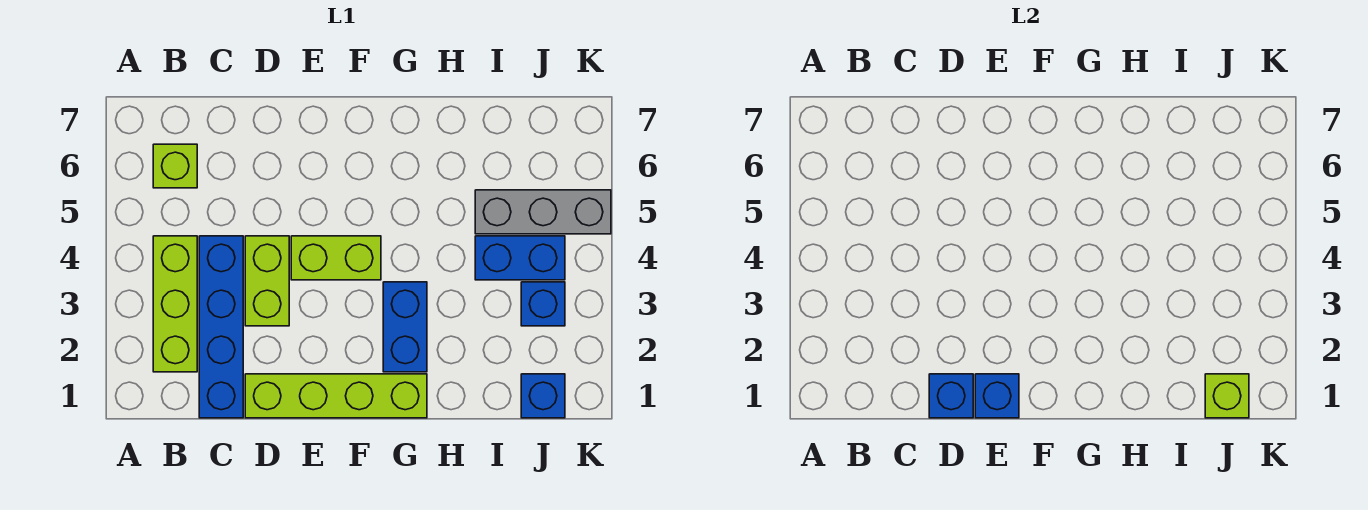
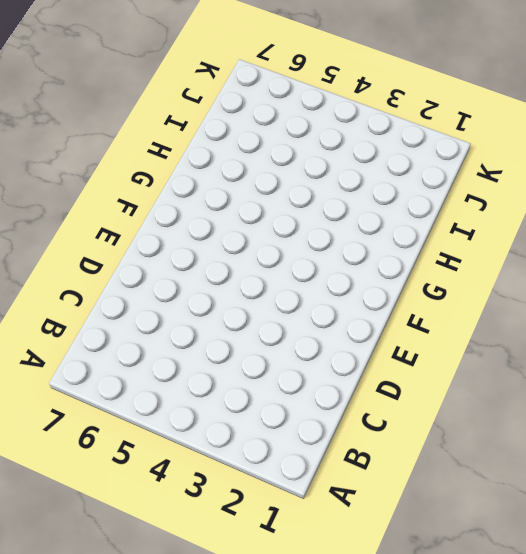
none -> lime brick B2:B4 level 1
none -> lime brick B6 level 1
none -> blue brick C1:C4 level 1

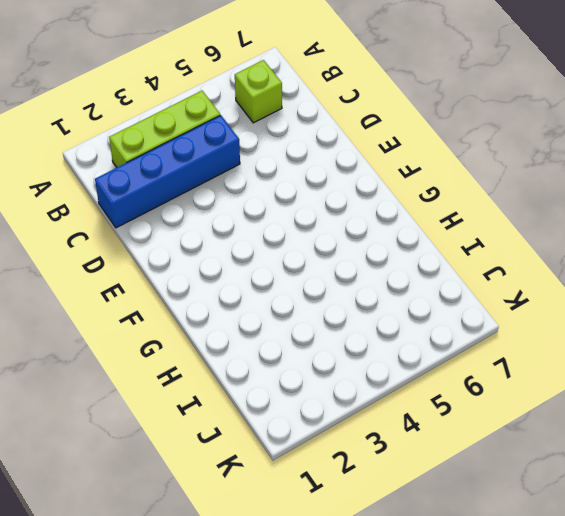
none -> lime brick D1:G1 level 1
none -> lime brick D3:D4 level 1
none -> lime brick E4:F4 level 1

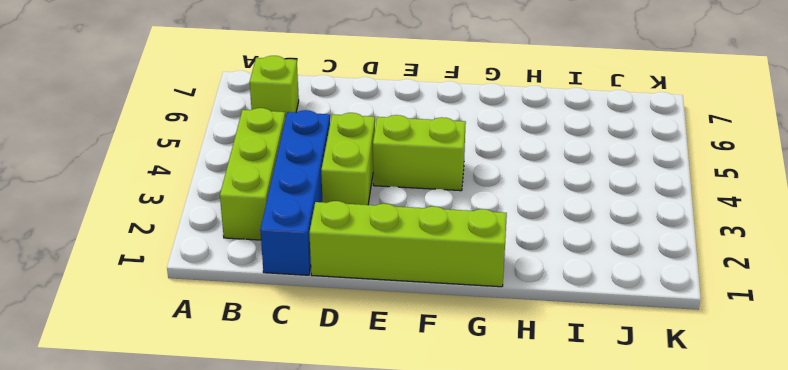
none -> blue brick G2:G3 level 1
none -> blue brick I4:J4 level 1
none -> grey brick I5:K5 level 1

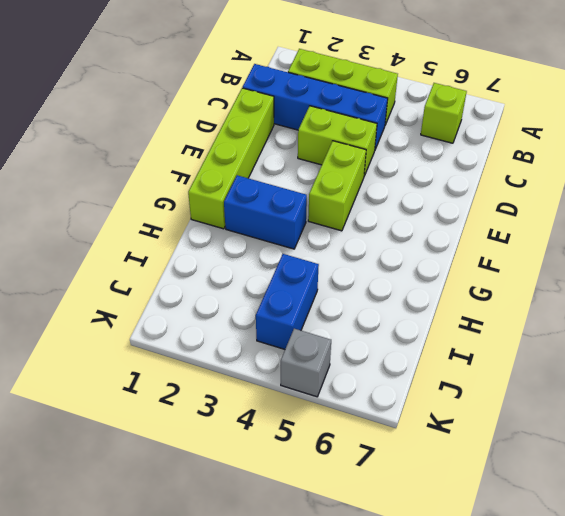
grey brick K5 level 1 -> grey brick I5:K5 level 1
none -> blue brick J1 level 1
none -> blue brick J3 level 1
none -> blue brick D1 level 2

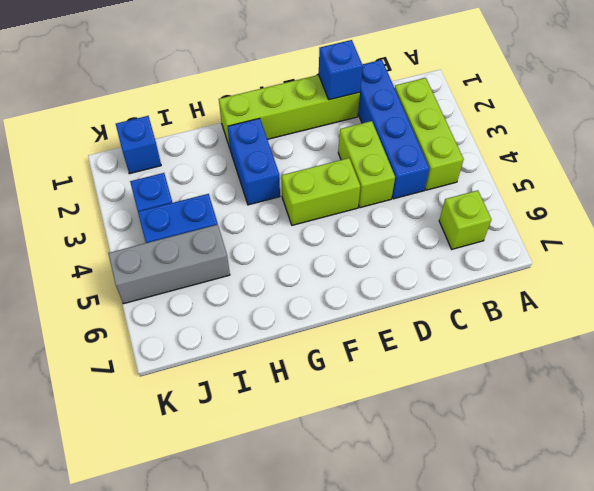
none -> blue brick E1 level 2
none -> lime brick J1 level 2

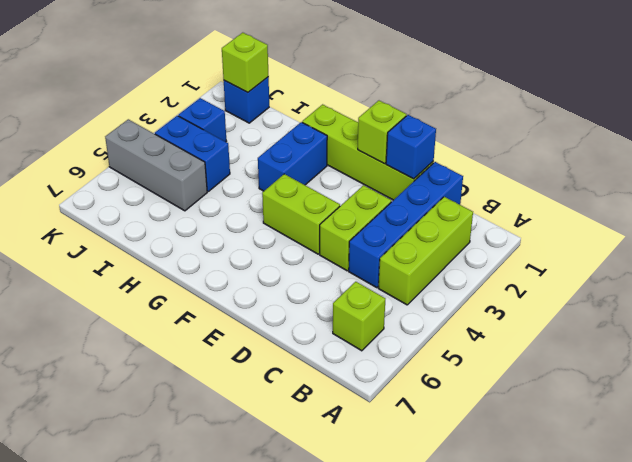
lime brick E1 level 2 -> blue brick E1 level 2

